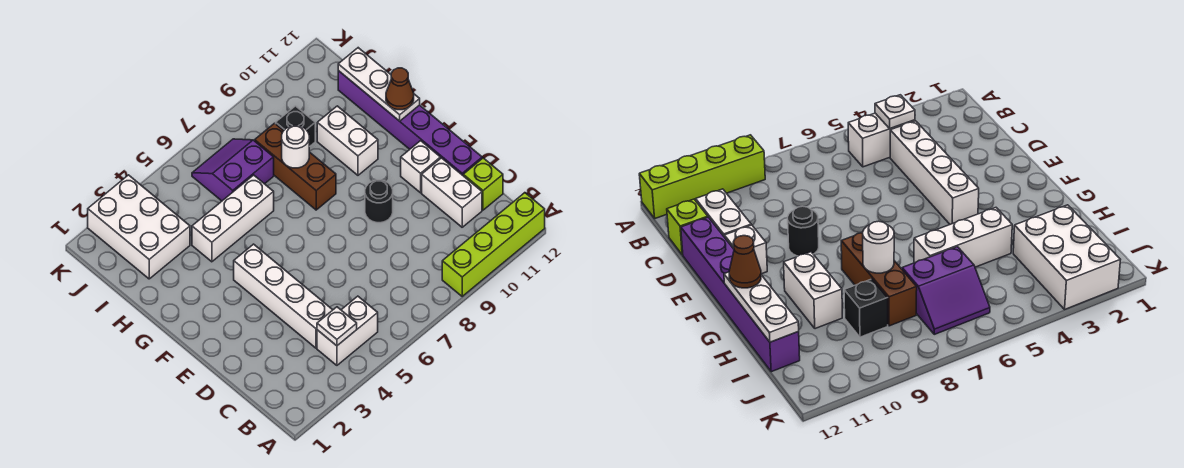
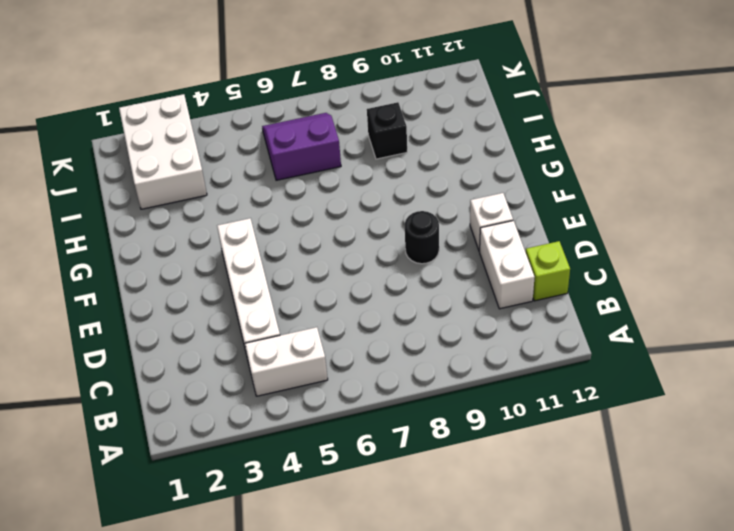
none -> lime brick A9:A12 level 1
none -> purple brick D12:I12 level 1
none -> brown brick G8:I8 level 1

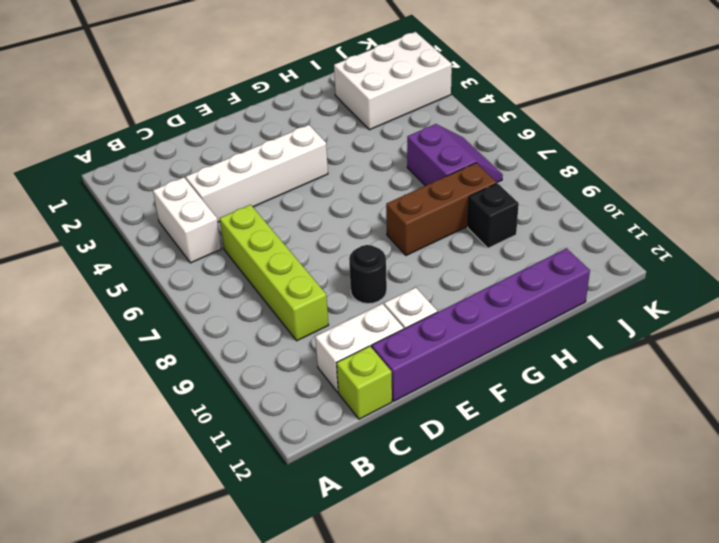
lime brick C6:C9 level 1 -> lime brick A9:A12 level 1
none -> white brick G10:H10 level 1
none -> white brick H4:H6 level 1
none -> white plate B4 level 2

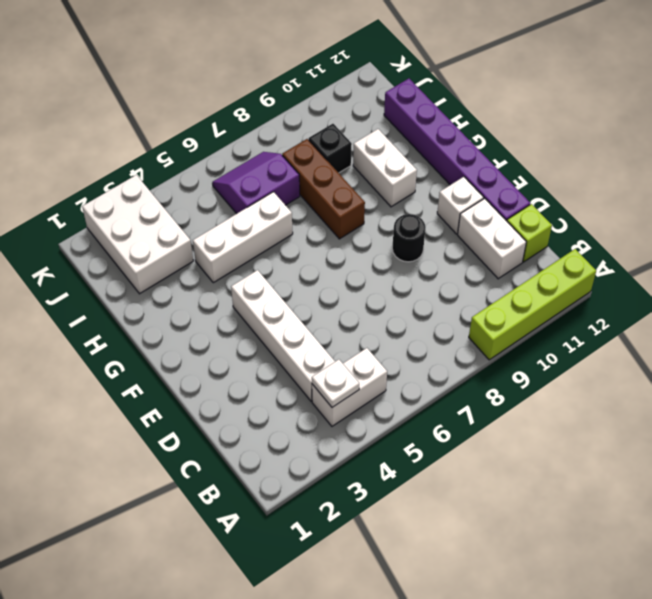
none -> white plate G12:I12 level 2
none -> white round brick H8 level 2
none -> brown cone G12 level 3

